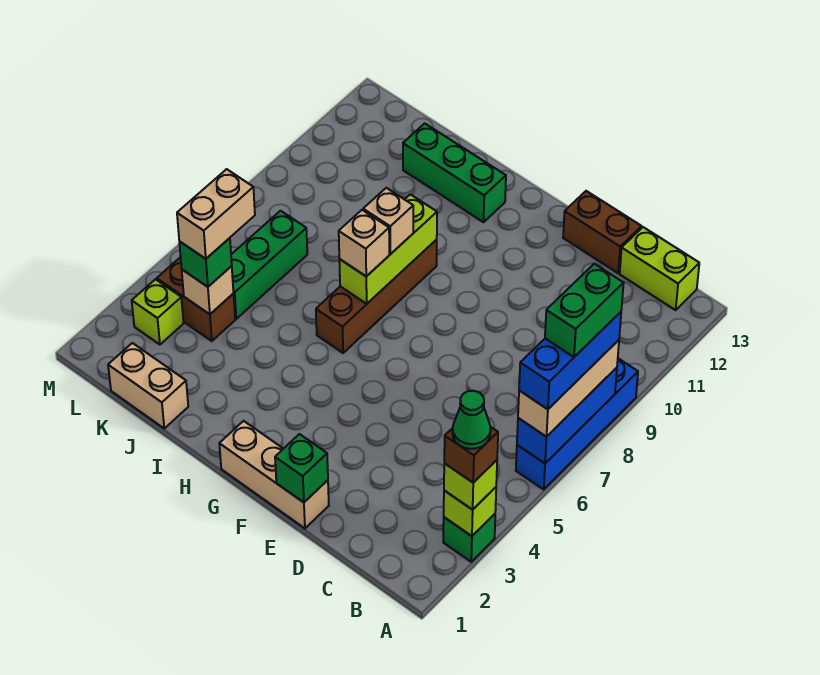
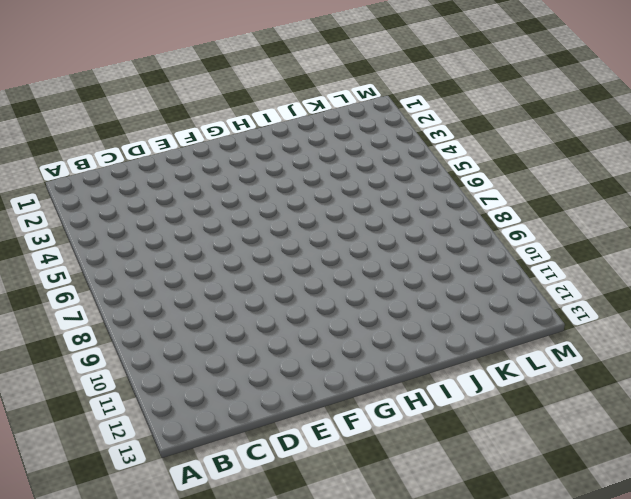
none -> green brick A3 level 1
none -> blue brick A6:A9 level 1
none -> lime brick B13:C13 level 1

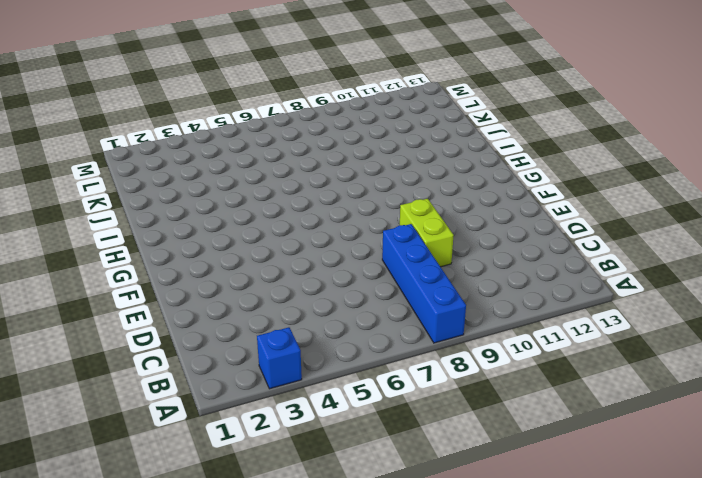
blue brick A3 level 1 -> green brick A3 level 1
blue brick A8:D8 level 1 -> blue brick A6:A9 level 1
lime brick D9:E9 level 1 -> lime brick B13:C13 level 1
none -> brown brick D13:E13 level 1
none -> tan brick E1:G1 level 1
none -> brown brick H6:H9 level 1

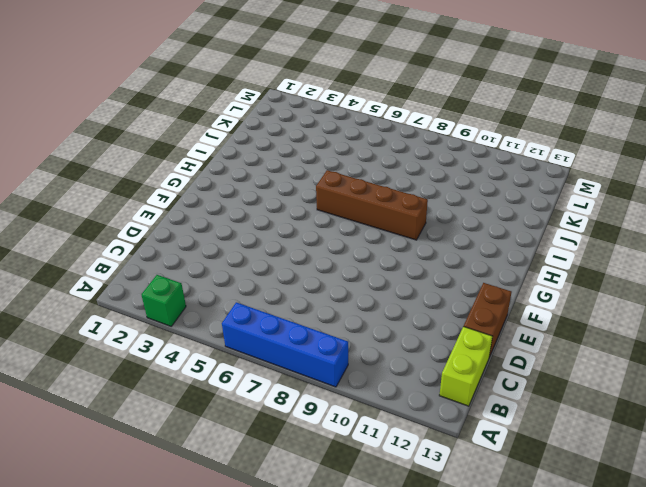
none -> tan brick E1:G1 level 1
none -> green brick H12:J12 level 1
none -> tan brick J1:K1 level 1

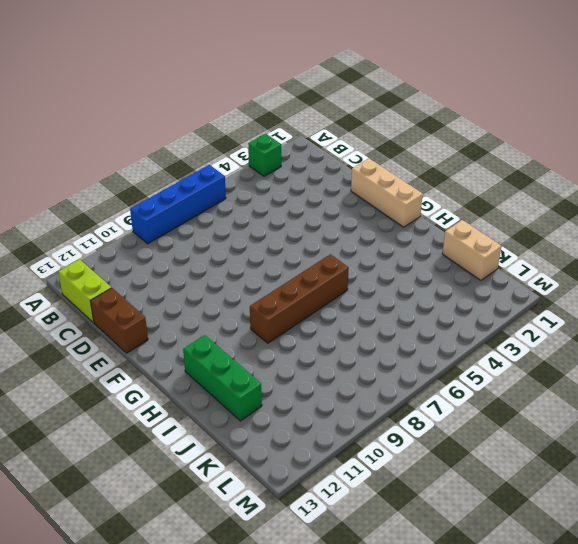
none -> brown brick K4:L4 level 1
none -> green brick K5:K7 level 1
none -> lime brick L3 level 1

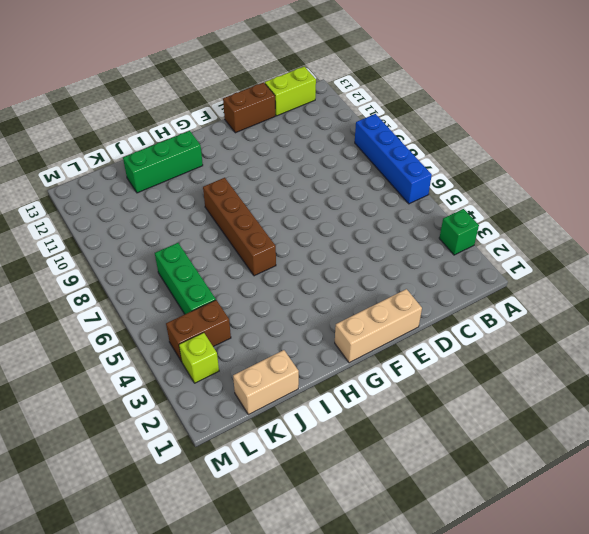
none -> lime brick A3 level 2
none -> blue brick A6:A8 level 2
none -> green brick E1 level 2

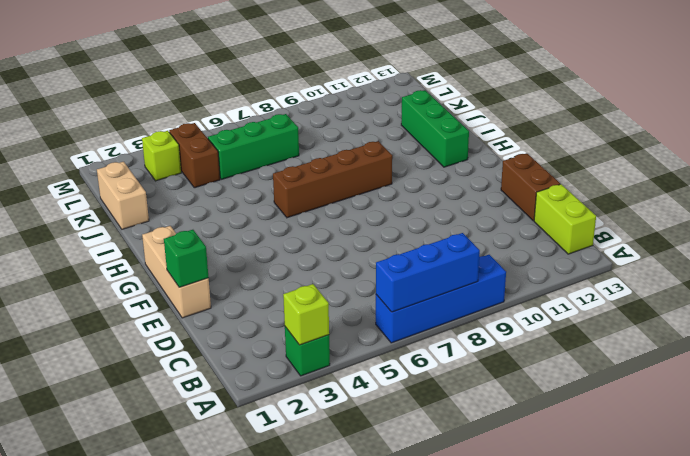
none -> lime brick H7:H9 level 2
none -> tan brick K4 level 2
none -> lime brick A3 level 3

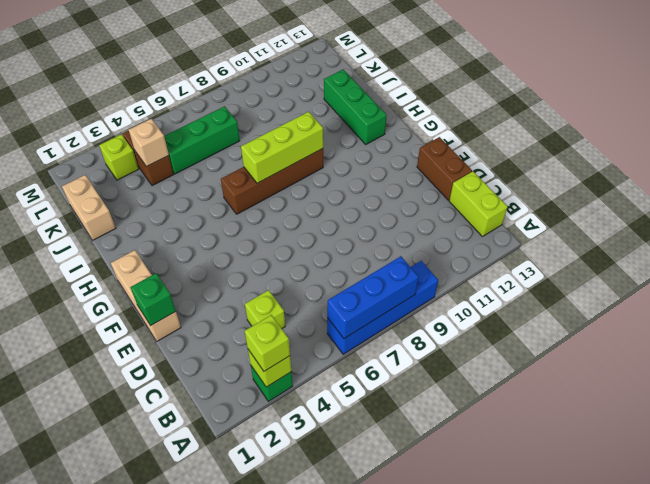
lime brick C4 level 1 -> none
none -> tan brick A6:A8 level 3
none -> tan brick H7 level 3
none -> tan brick H8 level 3

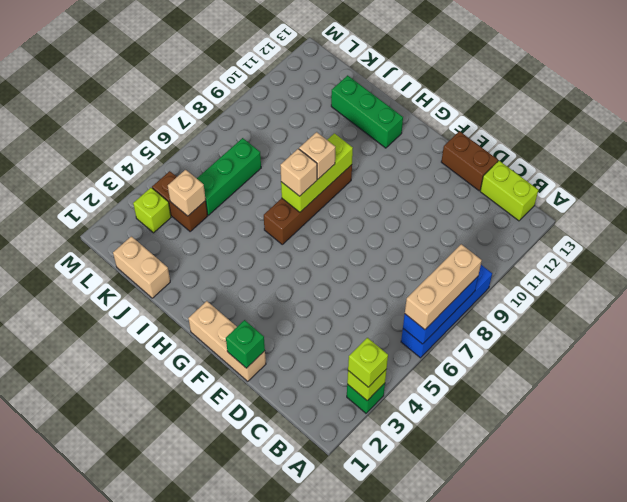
none -> green brick K4 level 3
none -> brown brick A3 level 4
none -> blue brick A6:A8 level 4

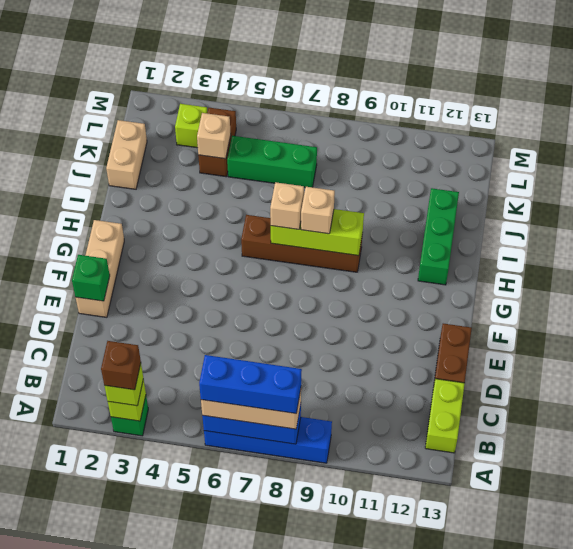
none -> green brick K4 level 3
none -> tan brick K4:K5 level 4
none -> green cone A3 level 5

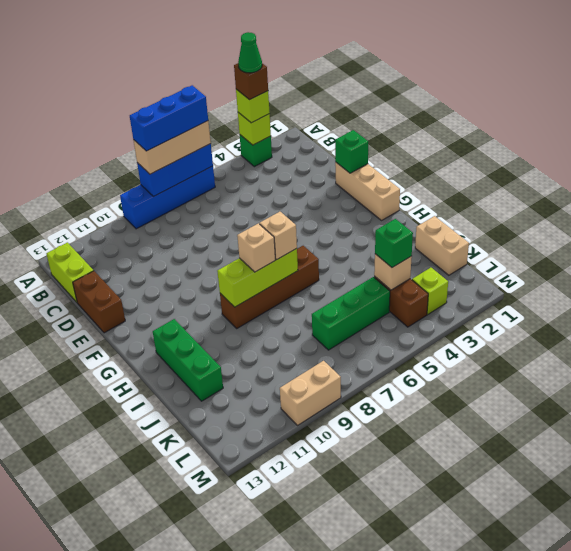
tan brick M9:M10 level 1 -> tan brick K4:K5 level 4
none -> green brick A7:A8 level 5

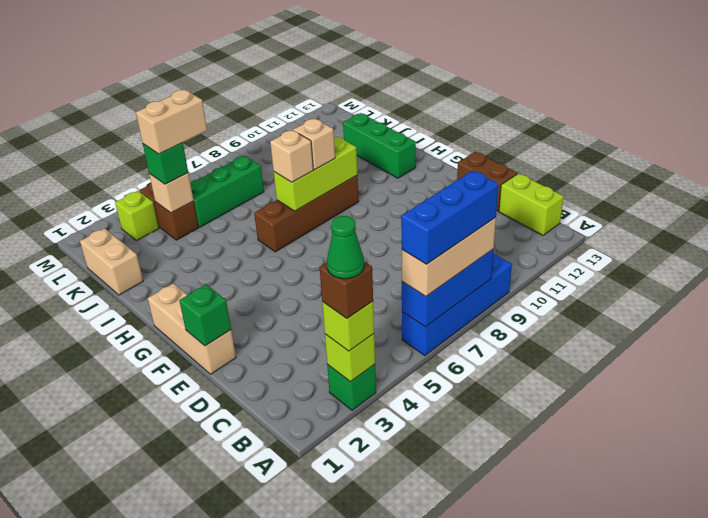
none -> green brick A7:A8 level 5

